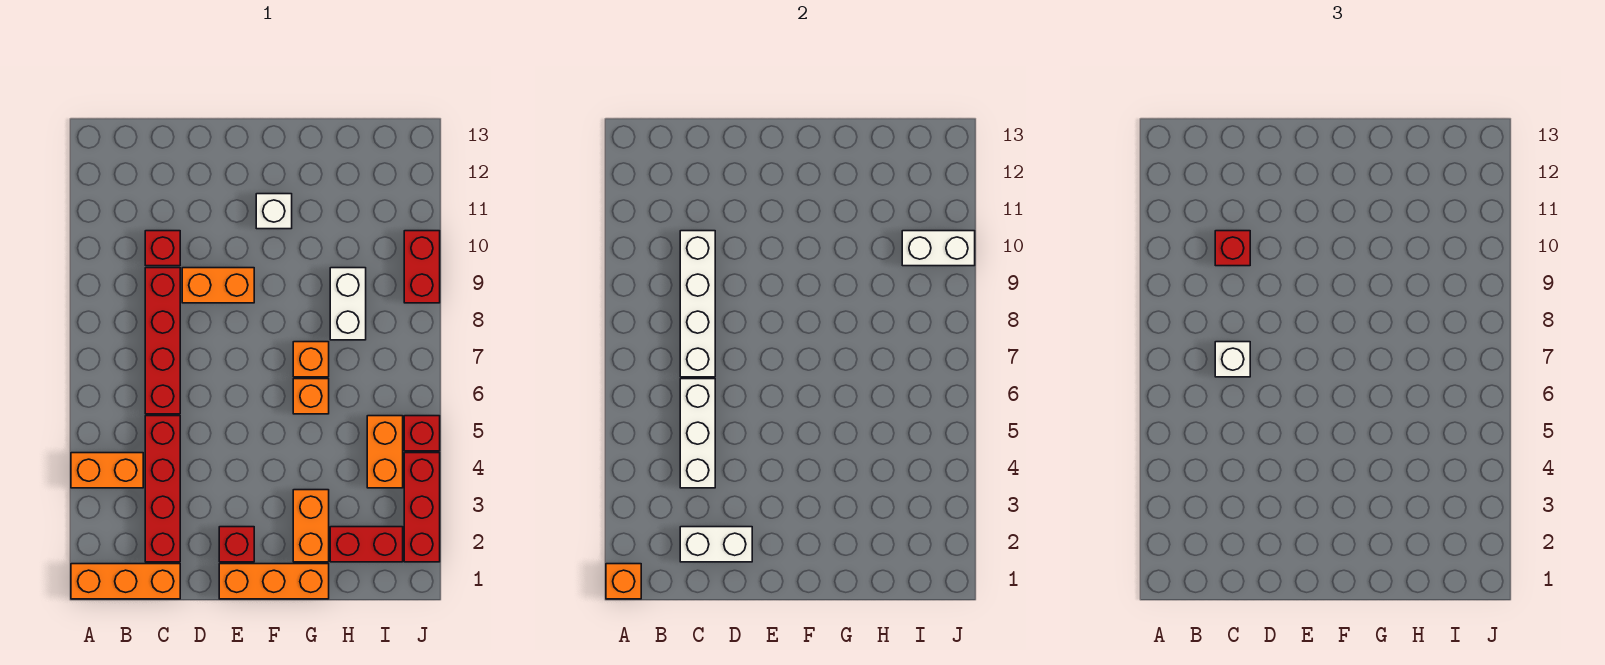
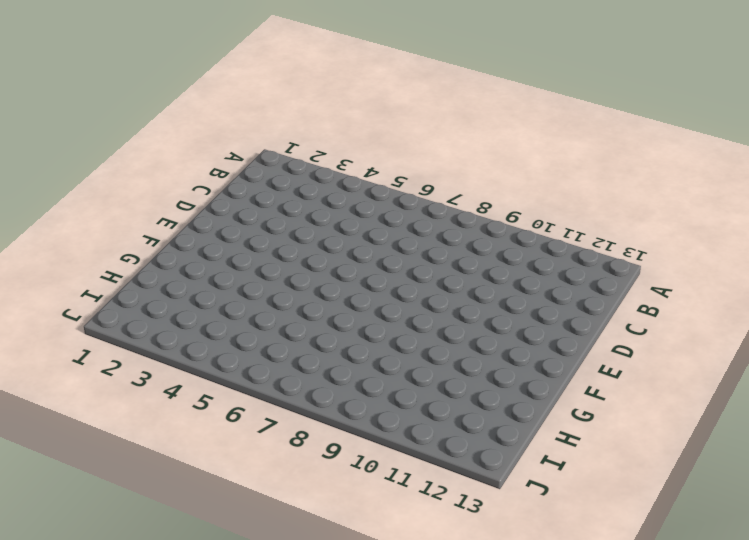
none -> orange brick A1:C1 level 1
none -> orange brick A4:B4 level 1
none -> red brick C2:C5 level 1

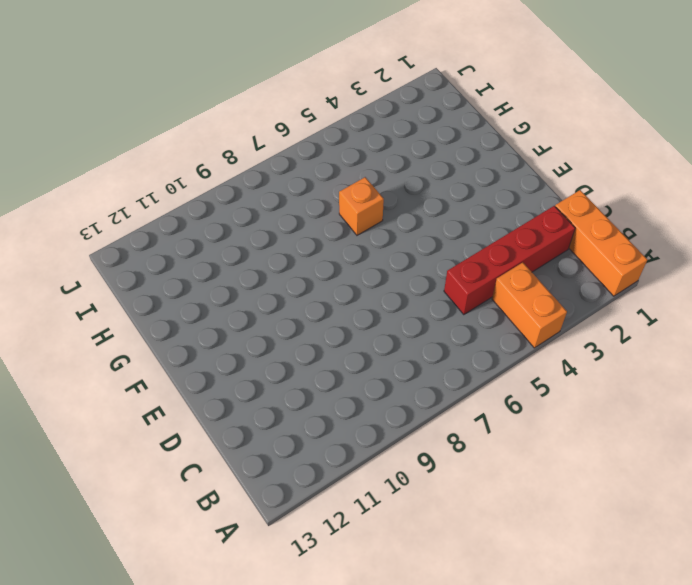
none -> red brick C6:C9 level 1
none -> red brick C10 level 1
none -> orange brick D9:E9 level 1

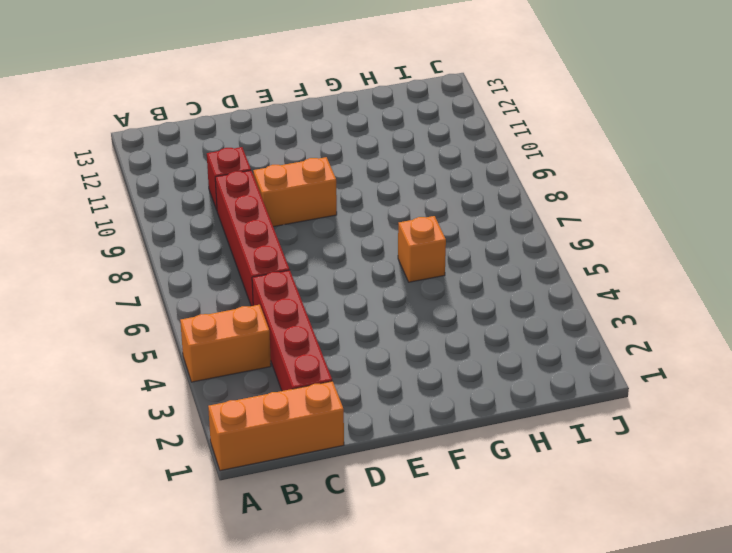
none -> orange brick E1:G1 level 1
none -> red brick E2 level 1
none -> white brick F11 level 1

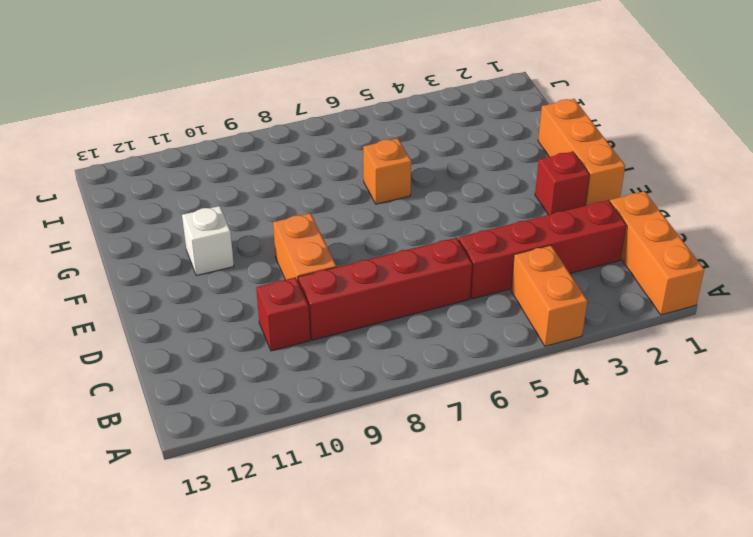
none -> orange brick G2:G3 level 1
none -> orange brick G7 level 1
none -> red brick H2:I2 level 1

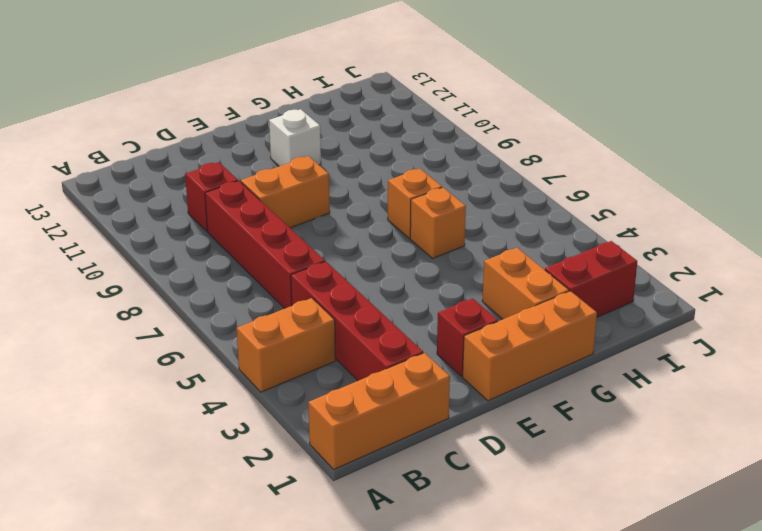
none -> white brick H8:H9 level 1
none -> orange brick I4:I5 level 1
none -> red brick J2:J4 level 1

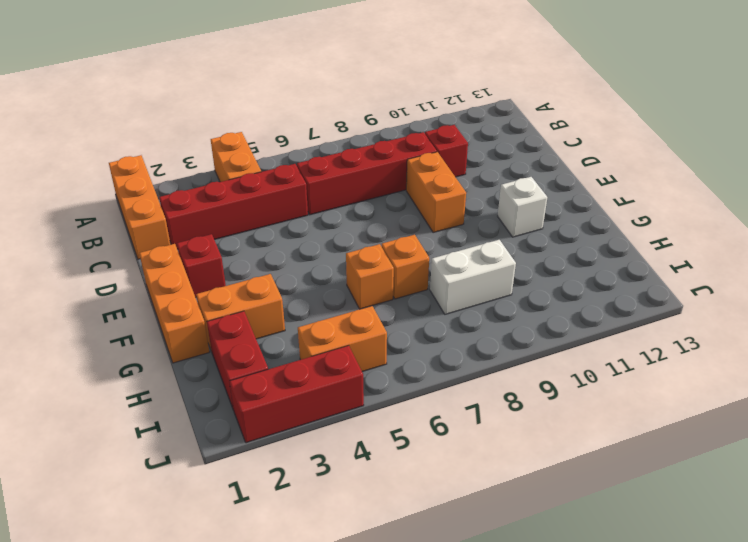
none -> red brick J5 level 1
none -> red brick J9:J10 level 1
none -> orange brick A1 level 2

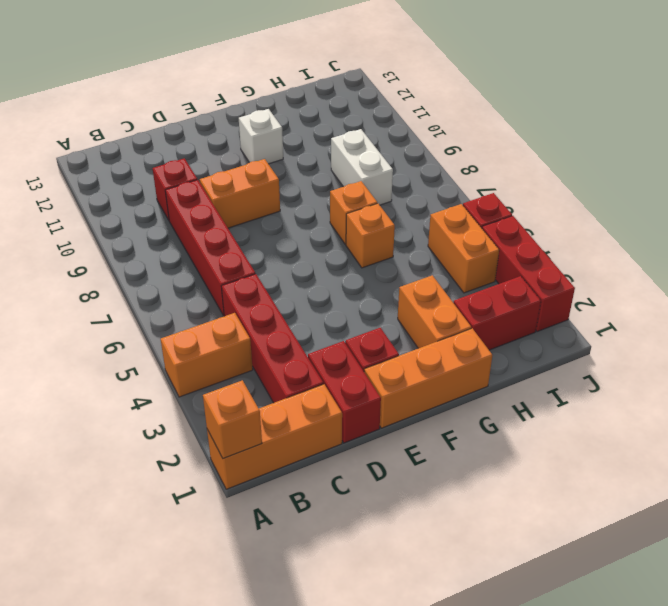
red brick D1:D2 level 1 -> red brick J9:J10 level 1
none -> white brick C2:D2 level 2
none -> white brick C4:C6 level 2
none -> white brick C7:C10 level 2

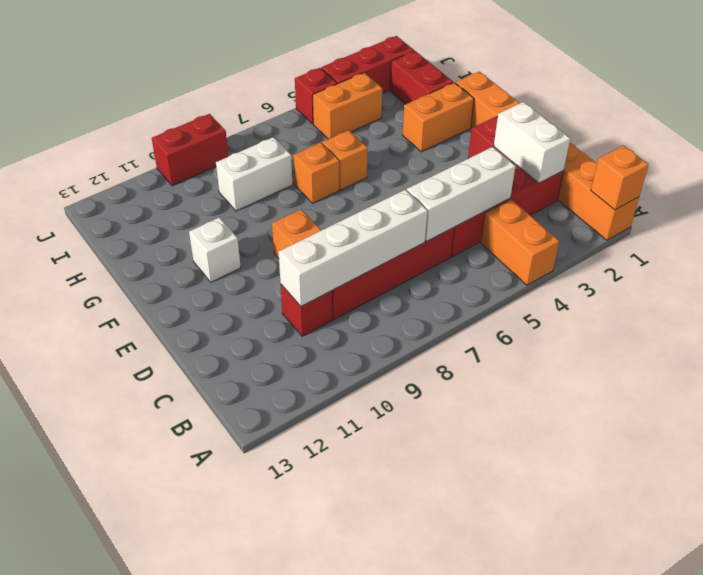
none -> white brick I10:J10 level 2
none -> white brick C7 level 3
none -> red brick C10 level 3

